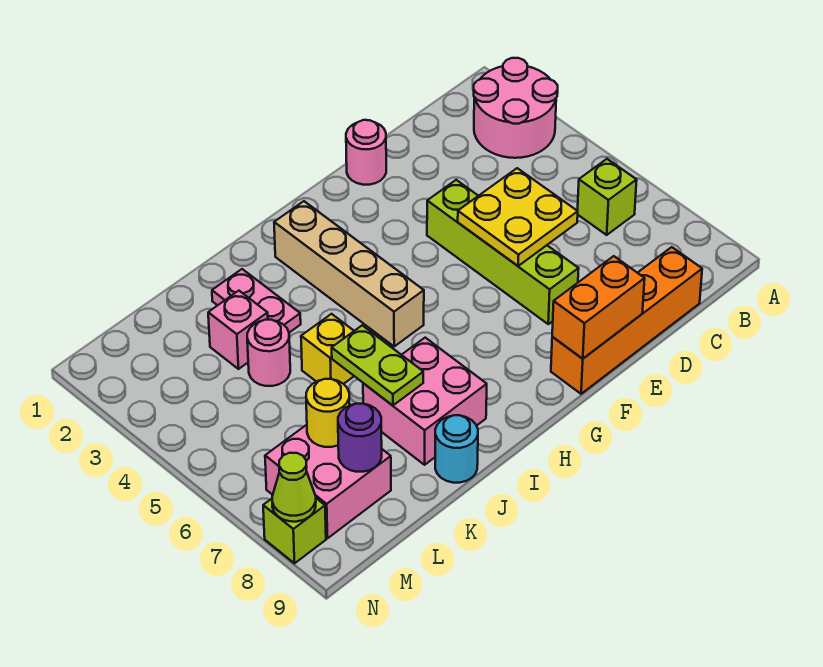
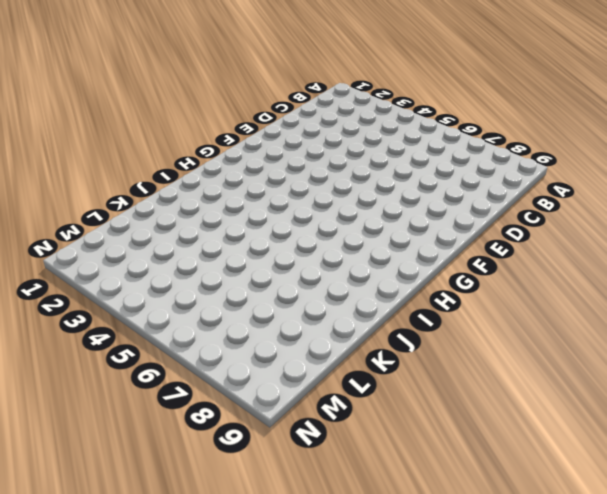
none -> pink round brick A2:B3 level 1
none -> lime brick B6 level 1
none -> orange brick C9:F9 level 1

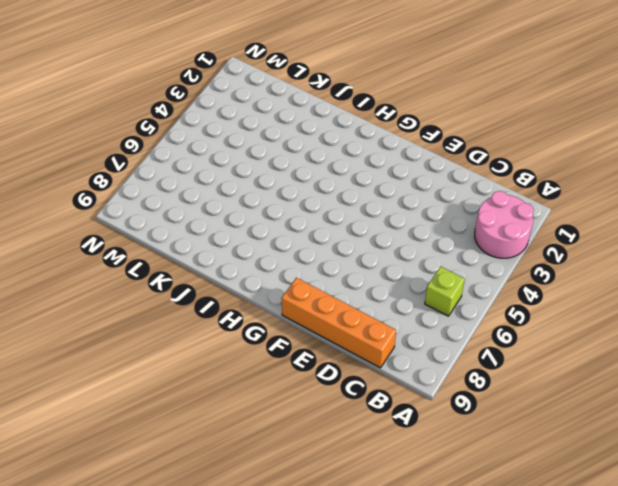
none -> pink round brick E1 level 1
none -> lime brick E4:E7 level 1
none -> tan brick H2:H5 level 1

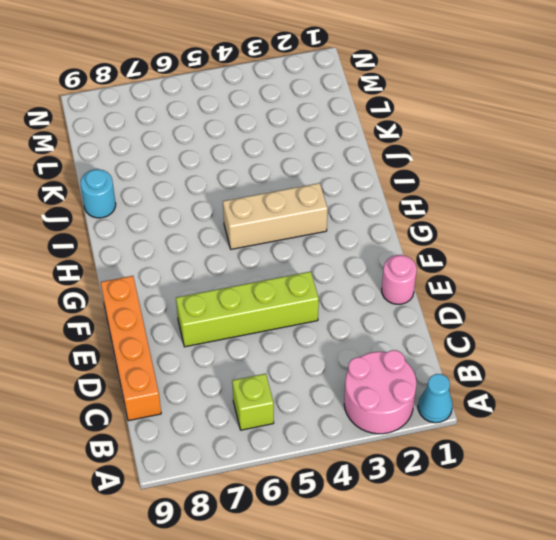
cyan cone A1 level 1 -> none
tan brick H3:H5 level 1 -> tan brick H2:H5 level 1
none -> pink brick I7:J8 level 1
none -> pink plate J2:J3 level 1
none -> yellow brick J5 level 1

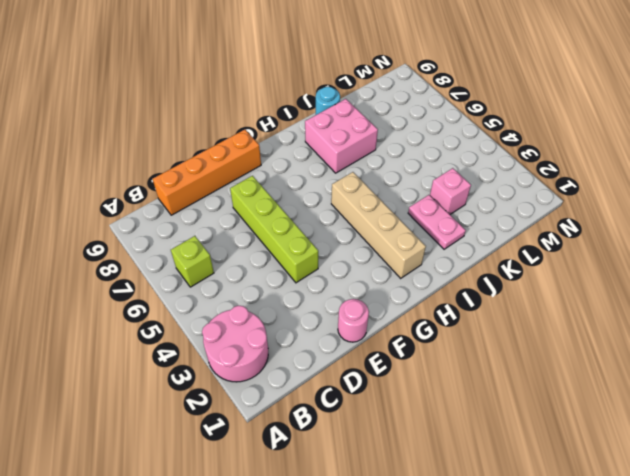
none -> yellow brick J5 level 1
none -> pink round brick K4 level 1
none -> pink brick L7:M8 level 1

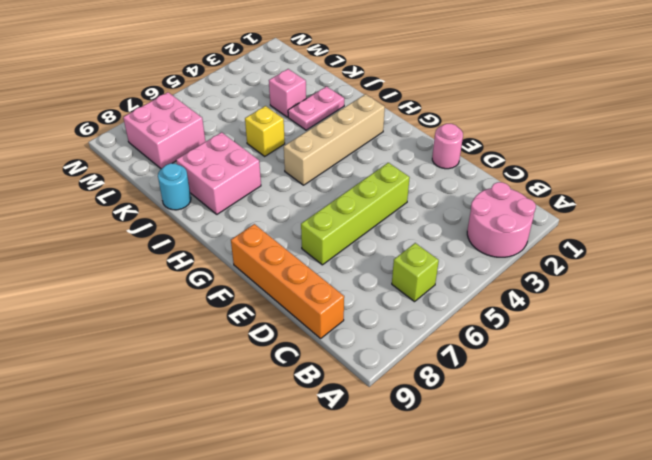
none -> pink round brick K4 level 1
none -> lime brick N8 level 1
none -> yellow plate D5:E6 level 2

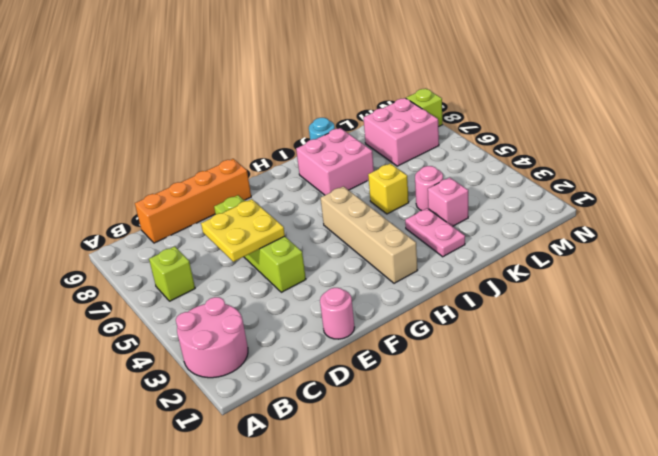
none -> orange brick E9:F9 level 2
none -> lime plate J6:J7 level 2
none -> yellow round brick L7 level 2

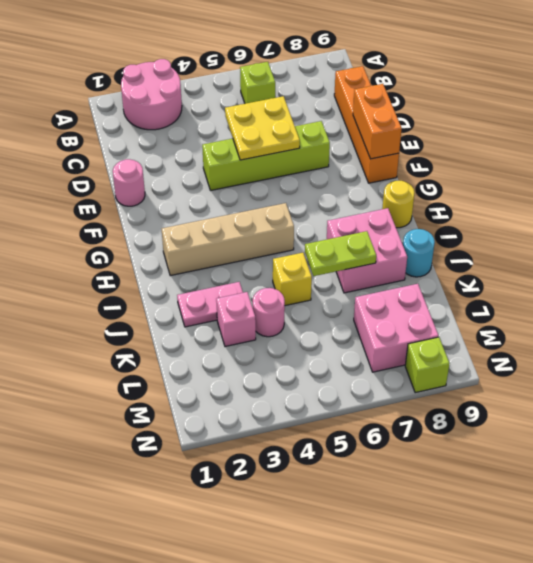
yellow round brick H9 level 1 -> yellow round brick L7 level 2
none -> purple round brick L8 level 2
none -> lime cone N8 level 2

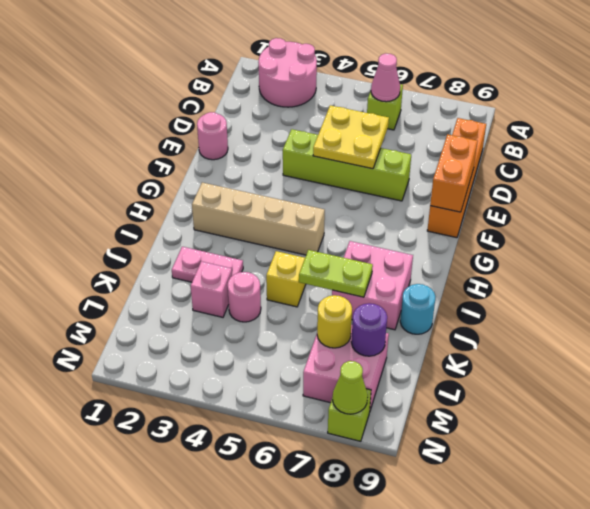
pink cone B6 level 2 -> none

